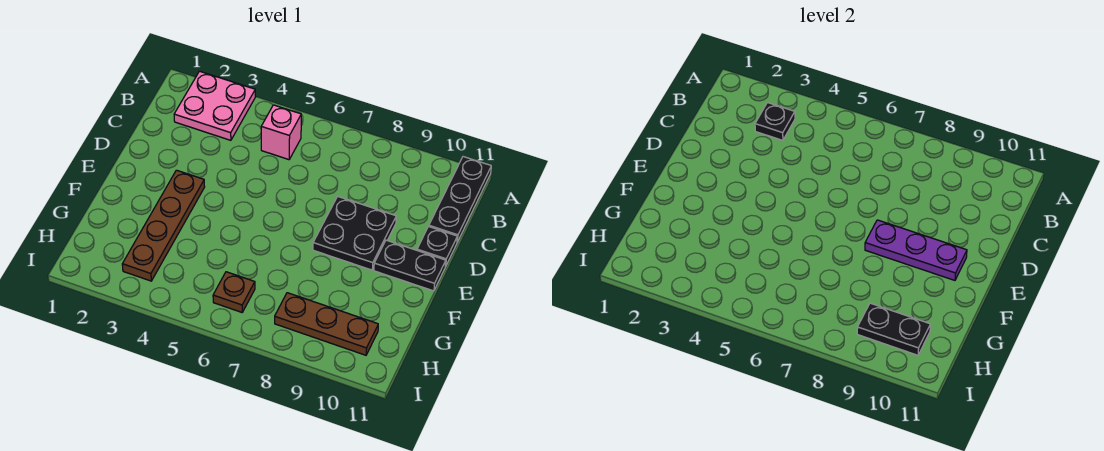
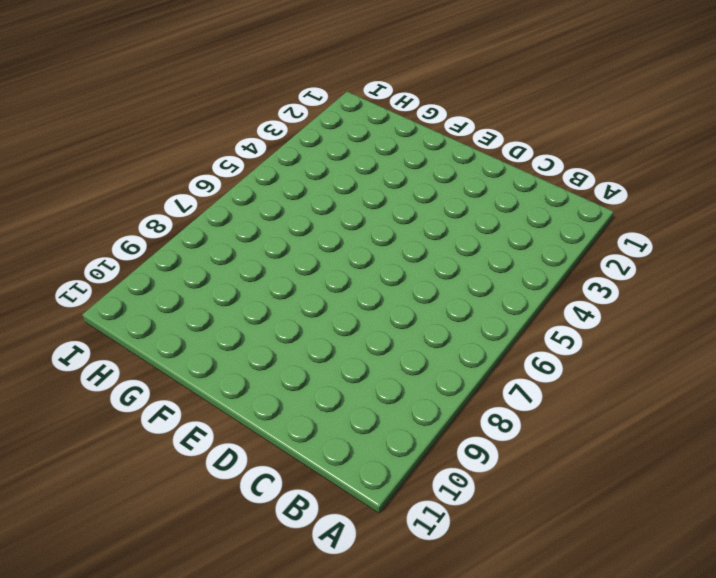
none -> pink plate A2:B3 level 1
none -> black plate A11:C11 level 1
none -> pink brick B5 level 1

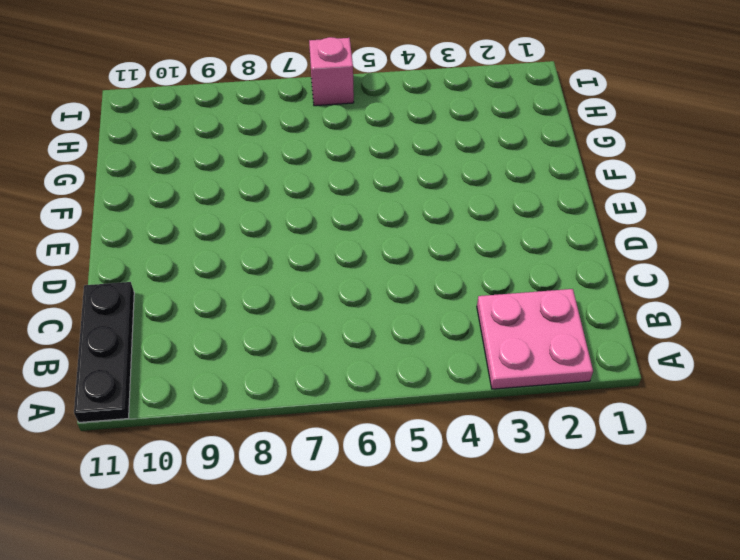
pink brick I6 level 1 -> pink brick B5 level 1
none -> black plate D8:E9 level 1
none -> black plate D11 level 1
none -> brown plate E3:H3 level 1

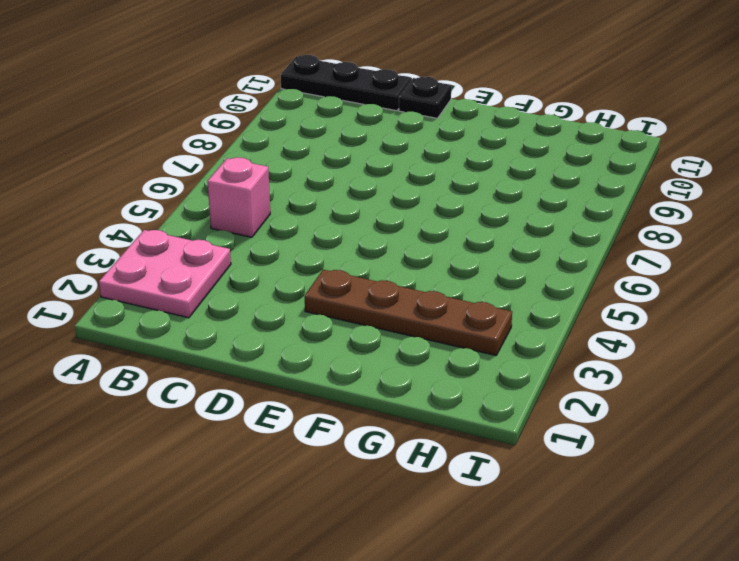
none -> black plate D8:E9 level 1
none -> black plate E10:E11 level 1
none -> brown plate H6 level 1

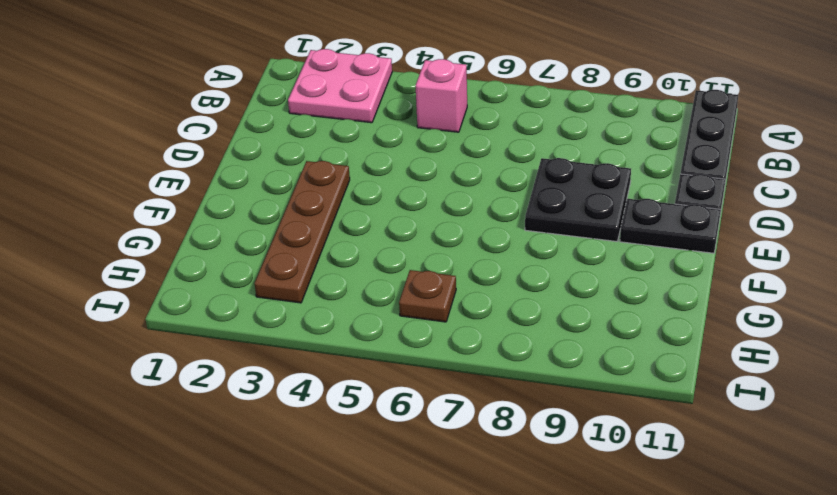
none -> brown plate H8:H10 level 1
none -> black plate B3 level 2
none -> purple plate E8:E10 level 2

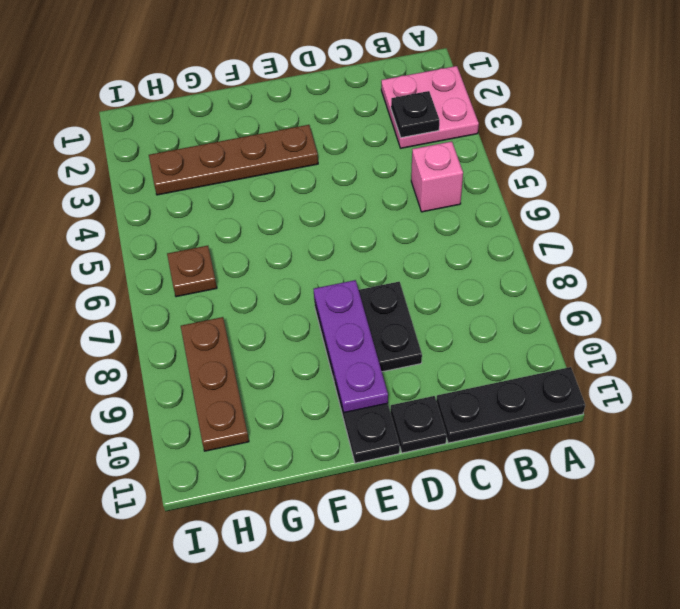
none -> black plate H9:H10 level 2

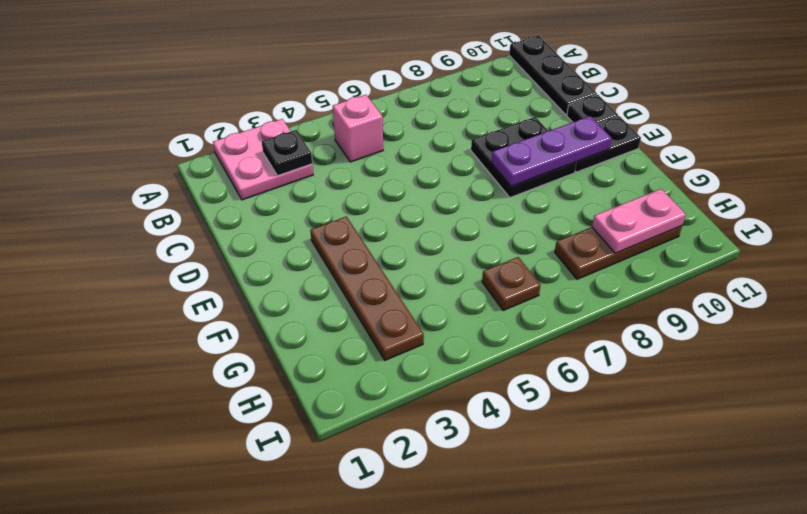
pink plate H9:H10 level 2 -> black plate H9:H10 level 2

